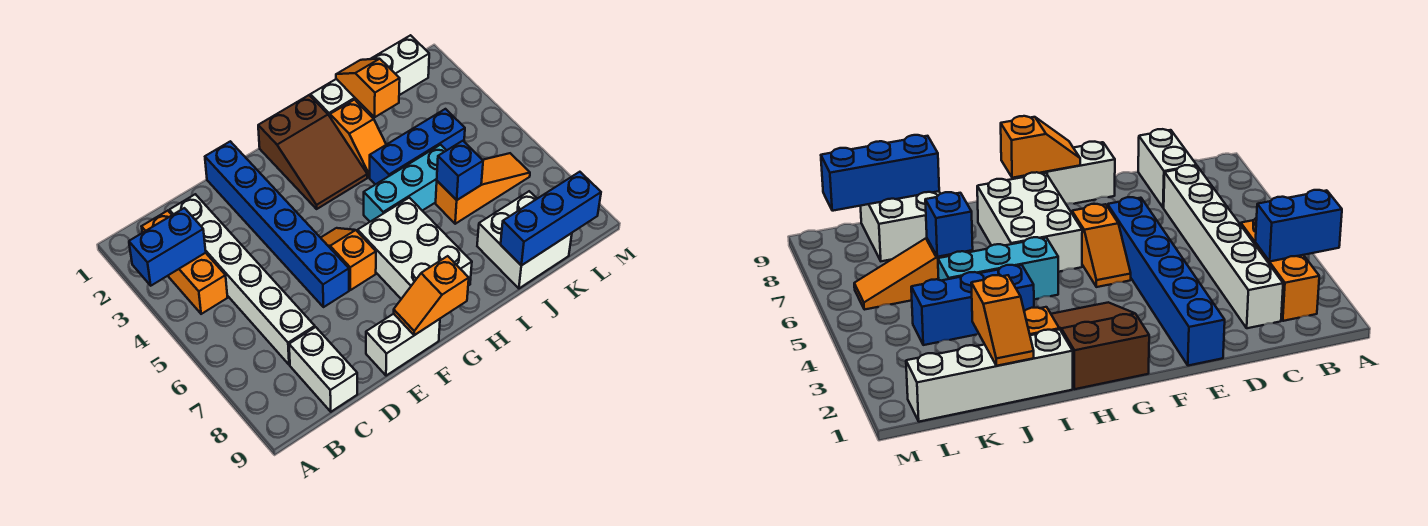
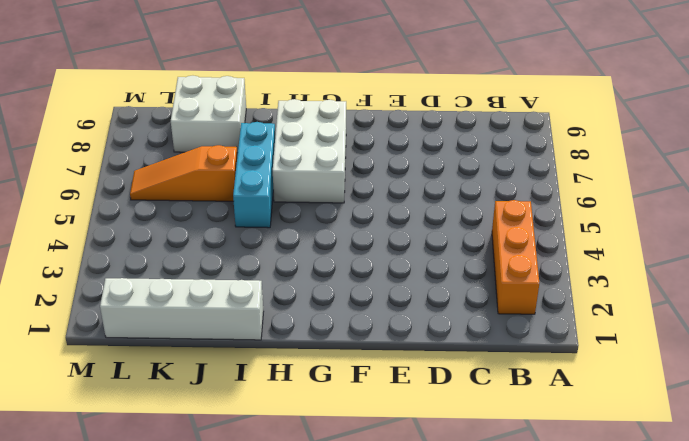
cyan brick I5:I7 level 1 -> cyan brick H5:J5 level 1
none -> white brick C2:C7 level 1
none -> white brick C8:C9 level 1
none -> blue brick E1:E6 level 1

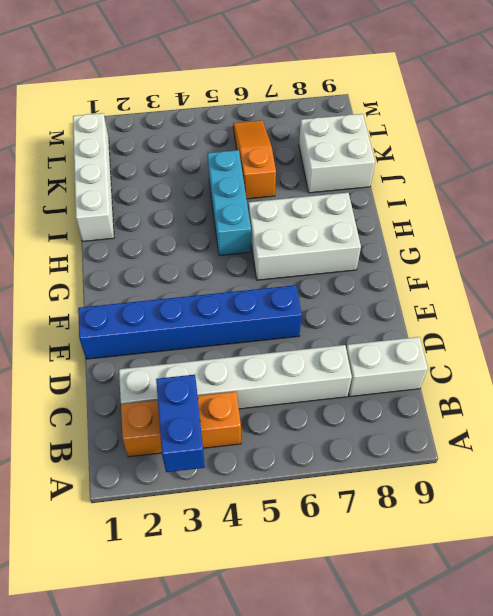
none -> white brick E9:F9 level 1
none -> orange slope F5:F6 level 1 top 6
none -> brown slope G1:H3 level 1 top 1

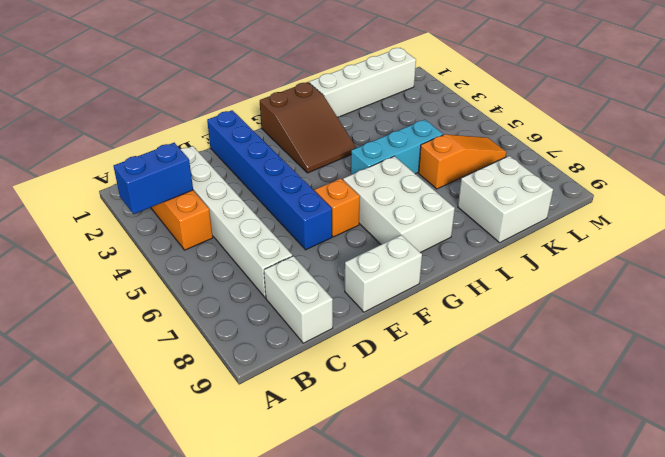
none -> orange slope I2:I3 level 1 top 2
none -> blue brick I4:K4 level 1
none -> orange slope F9:G9 level 2 top G

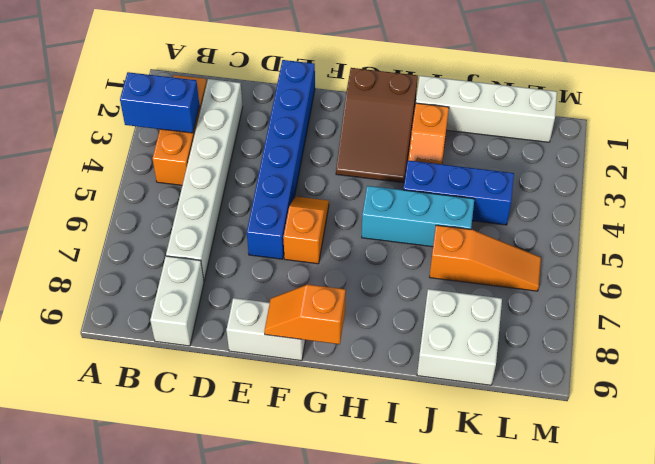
none -> white brick G6:H8 level 1
none -> orange slope J1:J2 level 2 top 2
none -> blue brick J6 level 2

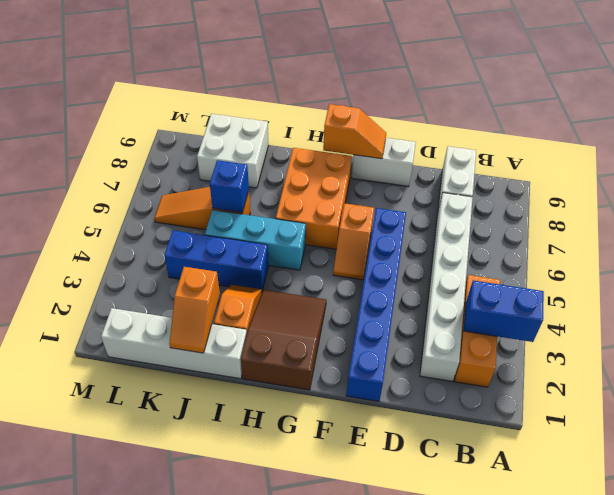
orange brick G6:H8 level 1 -> white brick G6:H8 level 1
none -> blue brick J9:L9 level 2

